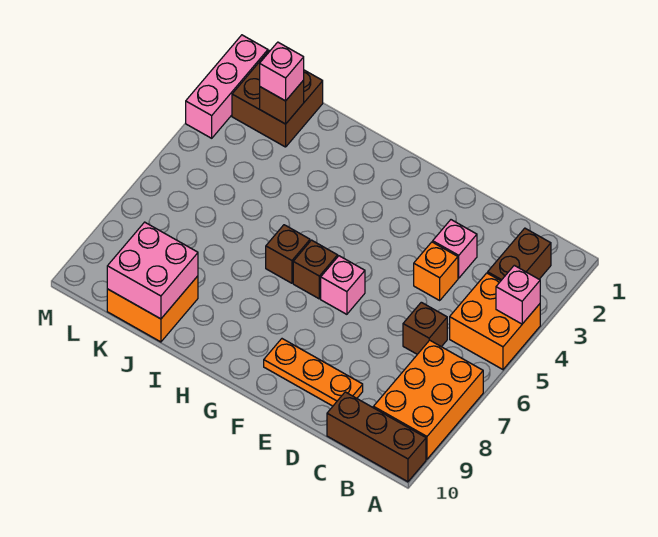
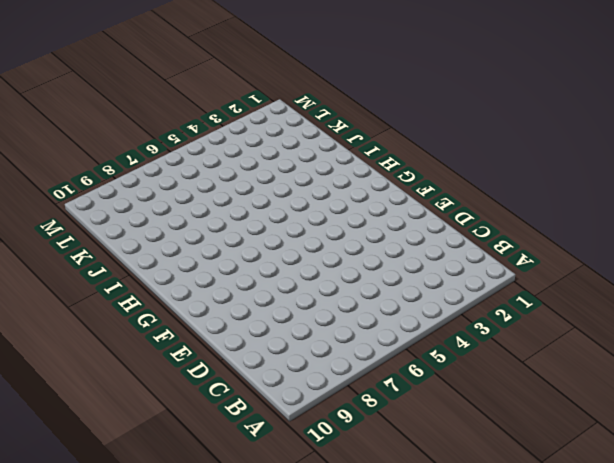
none -> orange brick A4:B5 level 1
none -> orange brick A7:B9 level 1
none -> brown brick A10:C10 level 1

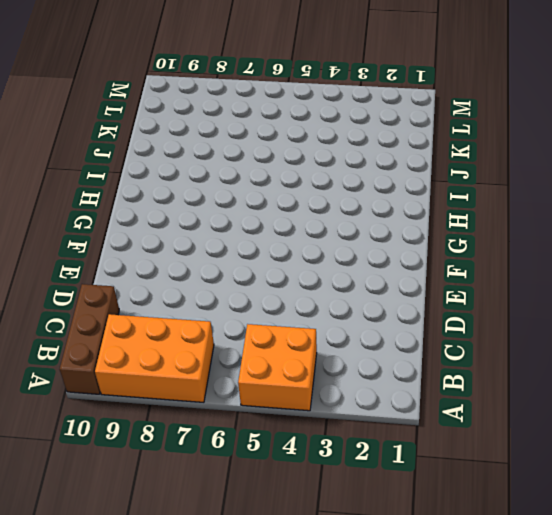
none -> brown brick B2:B3 level 1
none -> brown brick C6 level 1
none -> pink brick D3 level 1

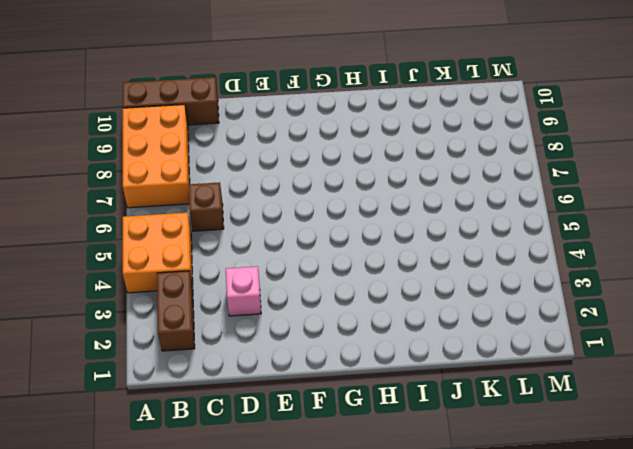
none -> orange brick D4 level 1
none -> orange plate D9:F9 level 1
none -> pink brick F6 level 1

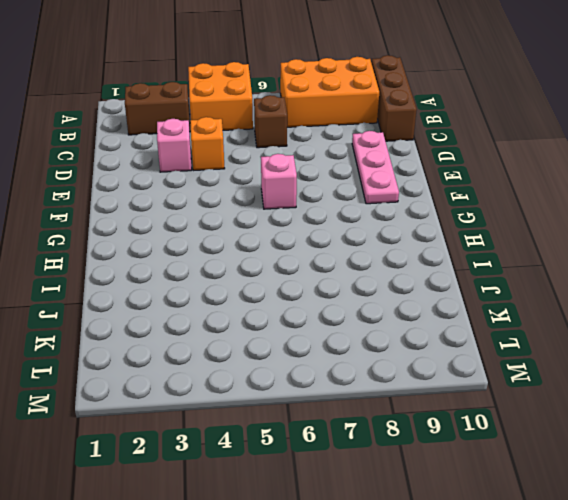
pink plate D9:F9 level 1 -> orange plate D9:F9 level 1
none -> brown brick G6 level 1
none -> brown brick H6 level 1
none -> orange brick J9:K10 level 1

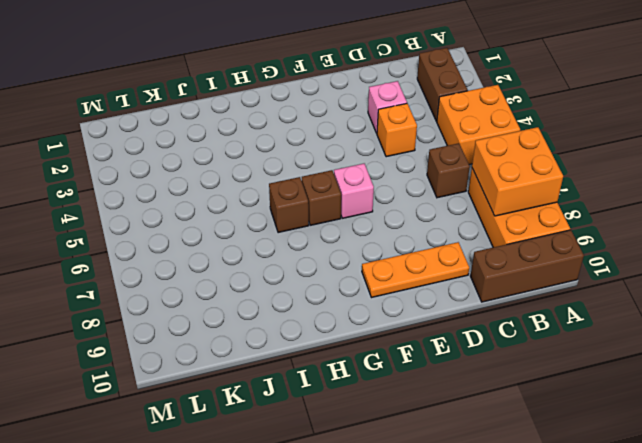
orange brick A7:B8 level 2 -> orange brick J9:K10 level 1
none -> brown brick K1:L2 level 1
none -> pink brick M1:M3 level 1
none -> pink brick A4 level 2

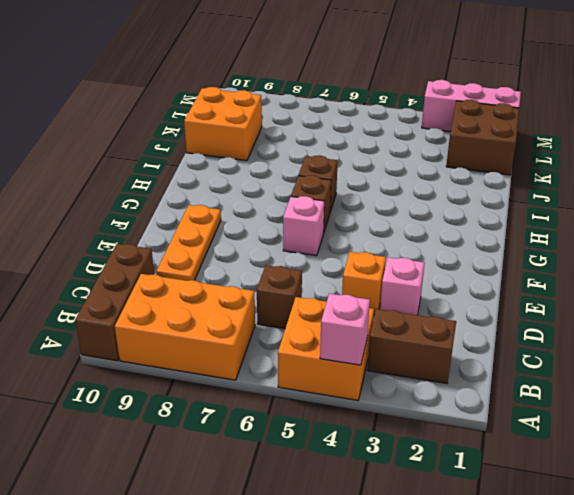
none -> pink brick J9:K10 level 2
none -> brown brick K2 level 2
none -> pink brick K2 level 3

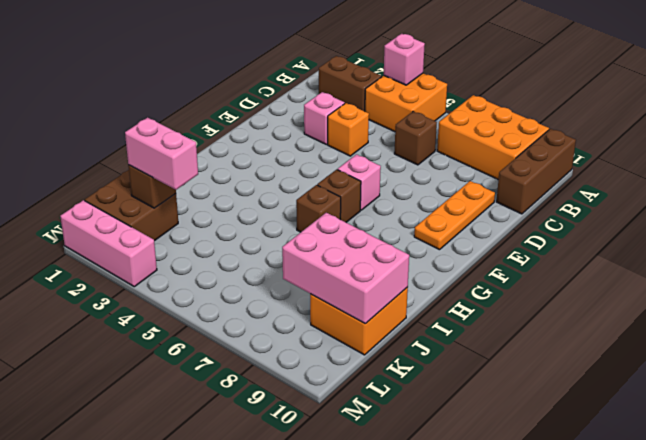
pink brick J8:K10 level 2 -> pink brick J9:K10 level 2
pink brick K2:K3 level 3 -> pink brick K2 level 3

